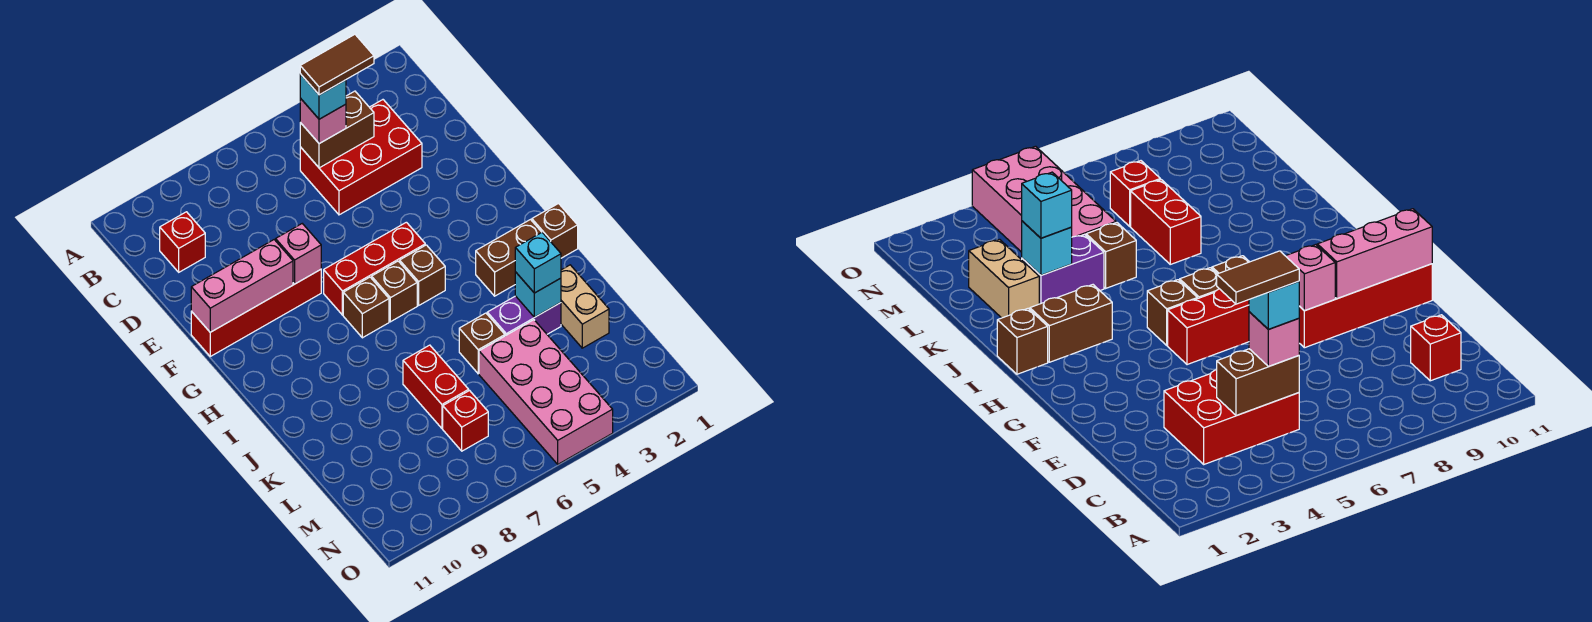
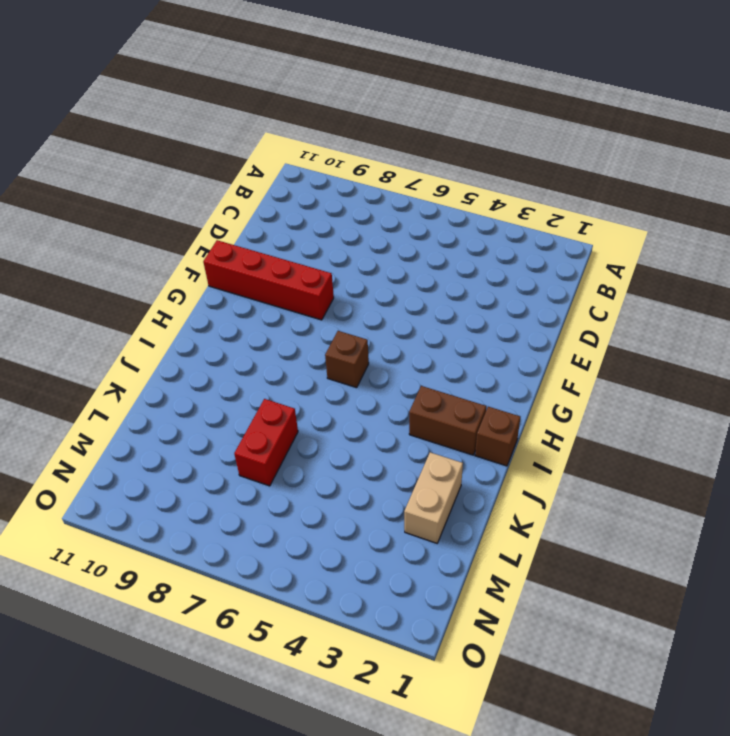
none -> red brick C3:D5 level 1
none -> red brick C10 level 1
none -> red brick G5:G7 level 1

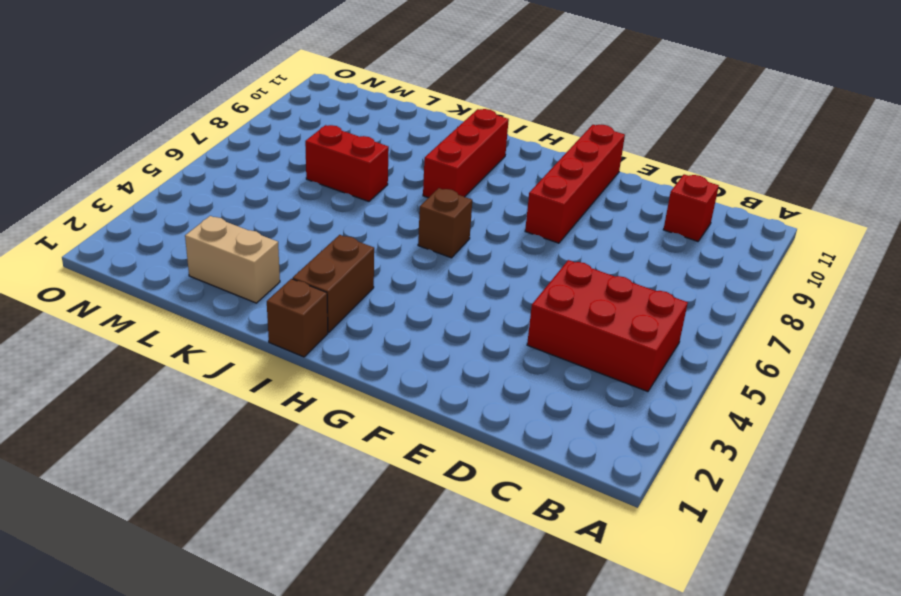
red brick B4:D5 level 1 -> red brick C3:D5 level 1
red brick I8:I10 level 1 -> red brick G5:G7 level 1
none -> brown brick H5 level 1
none -> brown brick H7 level 1
none -> purple brick K3:K4 level 1

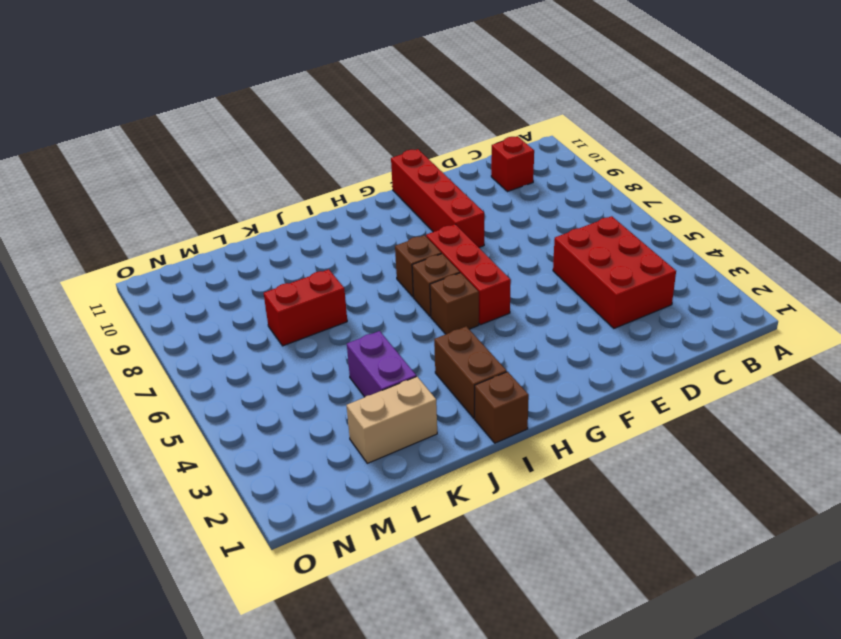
none -> brown brick K5 level 1
none -> pink brick L4:O5 level 1
none -> red brick M7 level 1

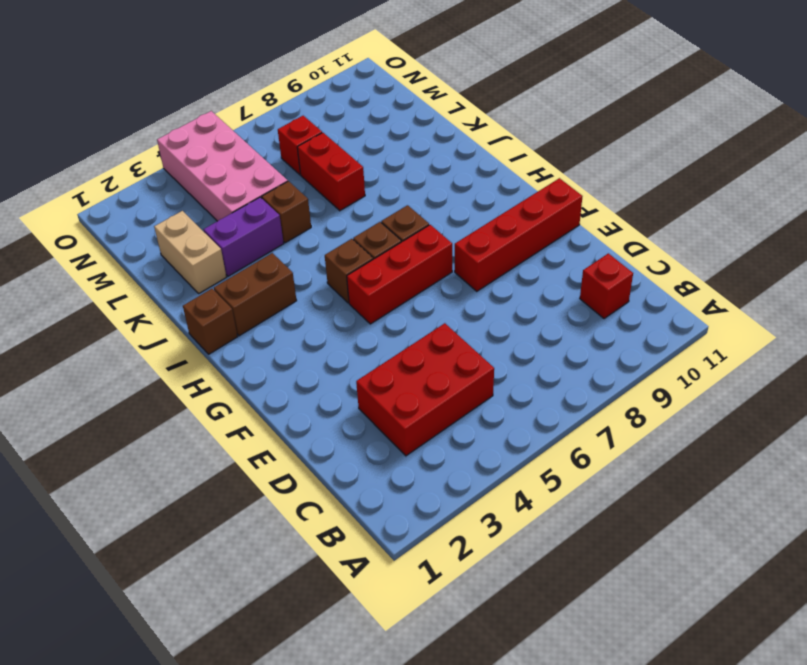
none -> brown brick C4:C5 level 2
none -> pink brick F8 level 2
none -> pink brick F9:F11 level 2

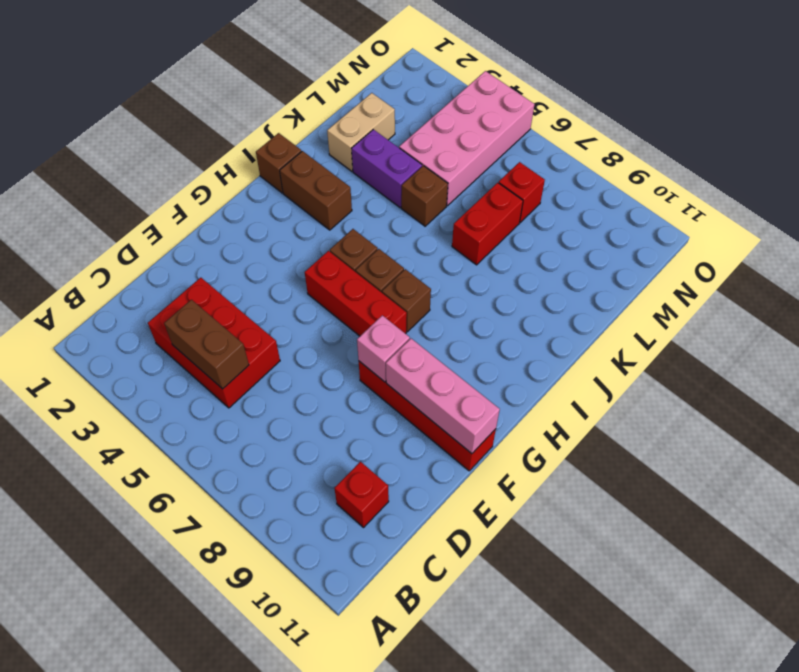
none -> cyan brick K3 level 2
none -> pink brick C5 level 3
none -> cyan brick K3 level 3

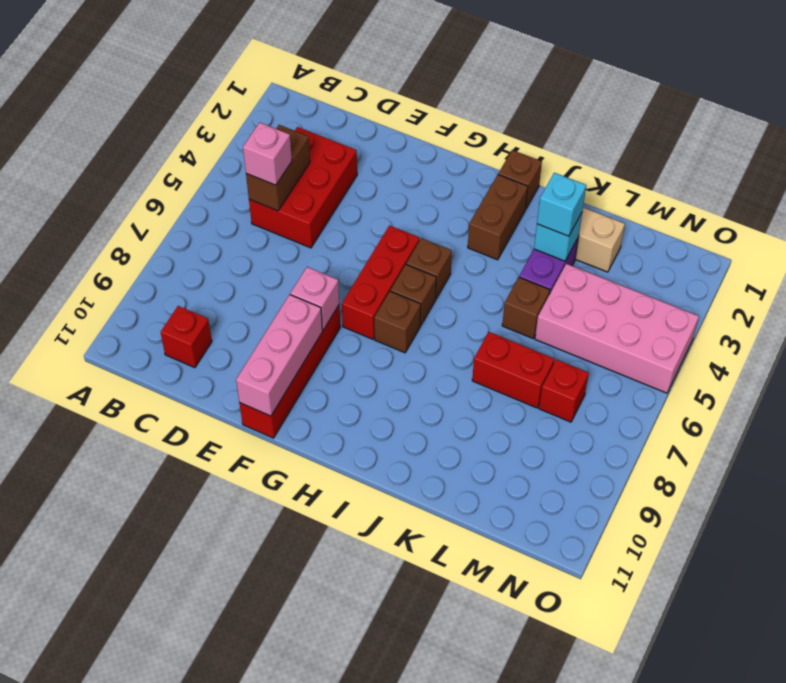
none -> cyan brick C5 level 4
none -> brown tile C4:C5 level 5

